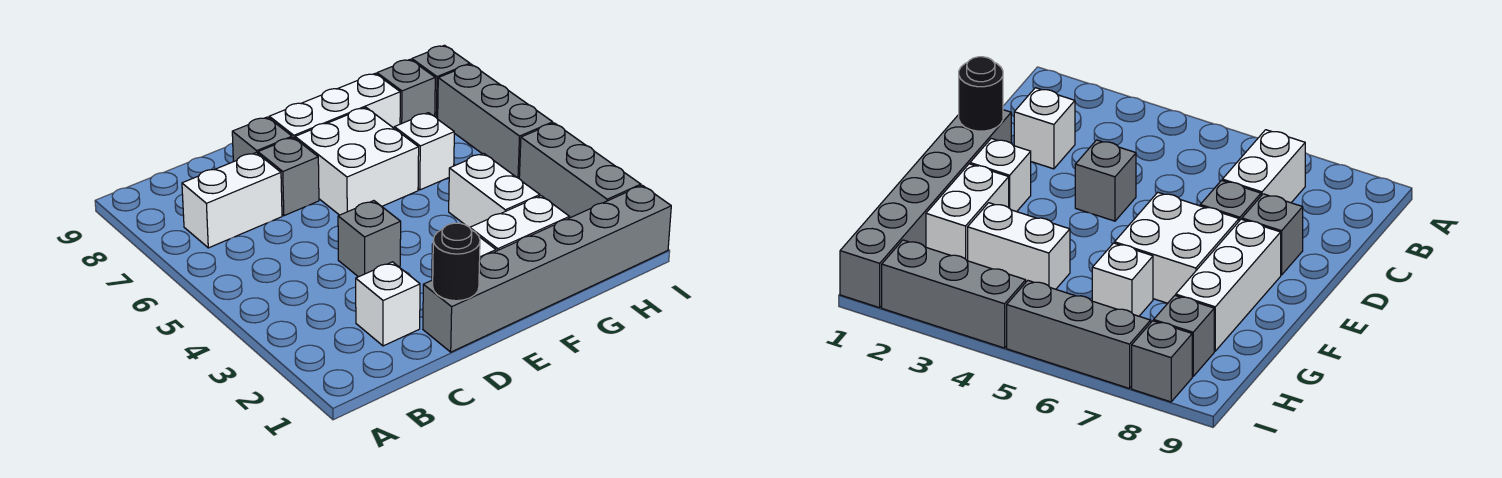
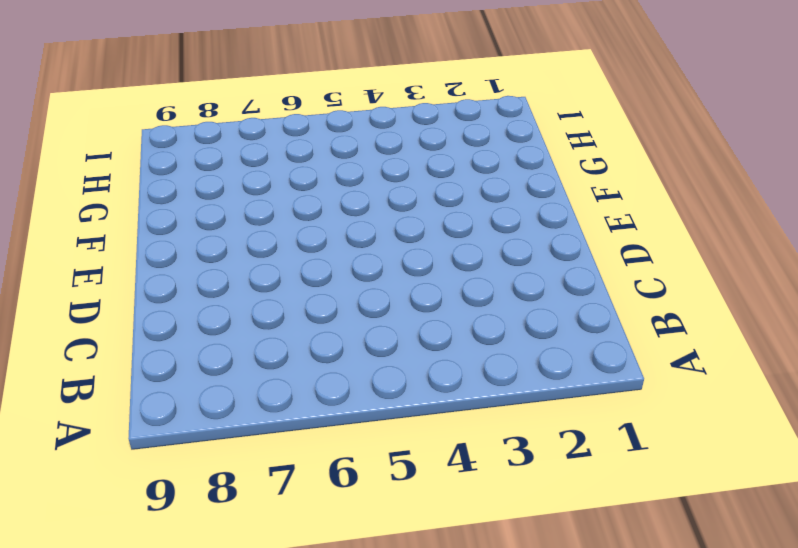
none -> white brick B7:C7 level 1
none -> white brick C2 level 1
none -> grey brick D1:I1 level 1

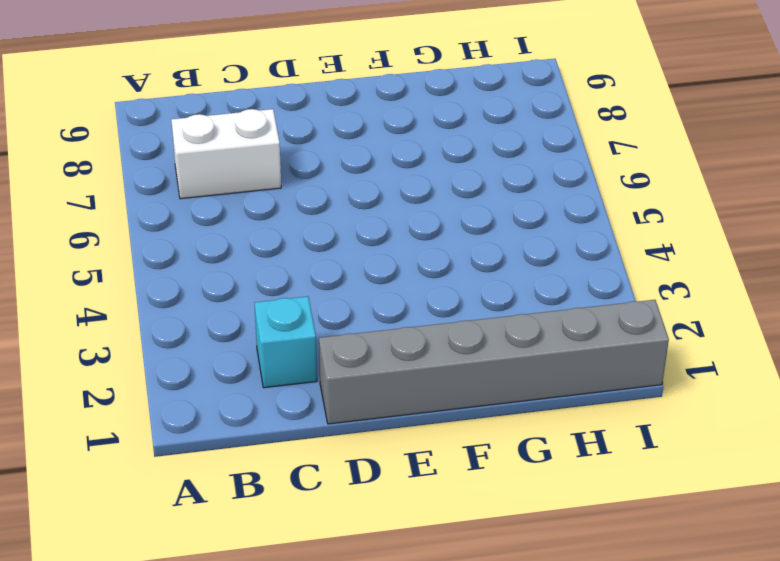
cyan brick C2 level 1 -> white brick C2 level 1
none -> grey brick D4 level 1
none -> grey brick D7 level 1
none -> grey brick D8 level 1

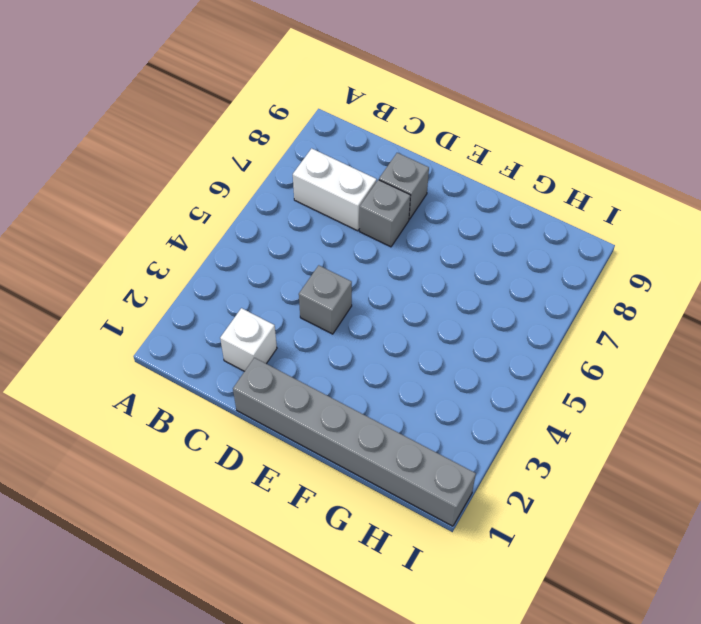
none -> white brick E2 level 1
none -> white brick E6:F7 level 1
none -> white brick E8:G8 level 1

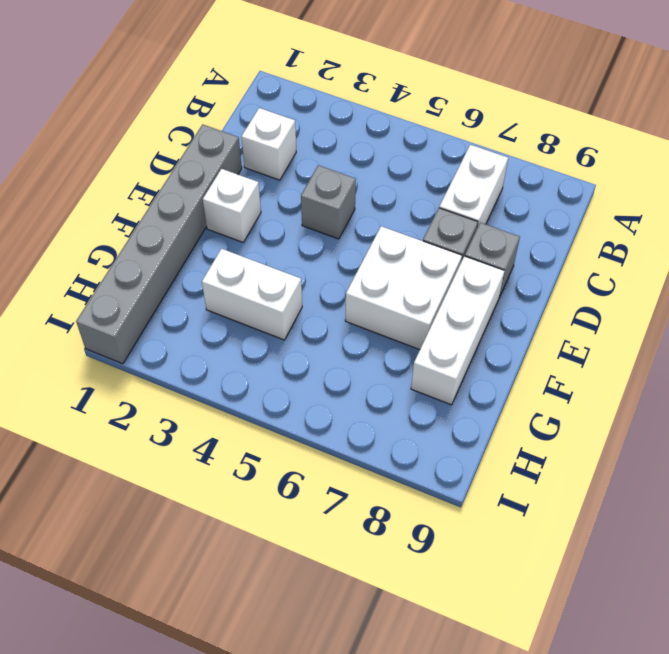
none -> white brick F2:G2 level 1
none -> white brick G6 level 1
none -> grey brick H8 level 1

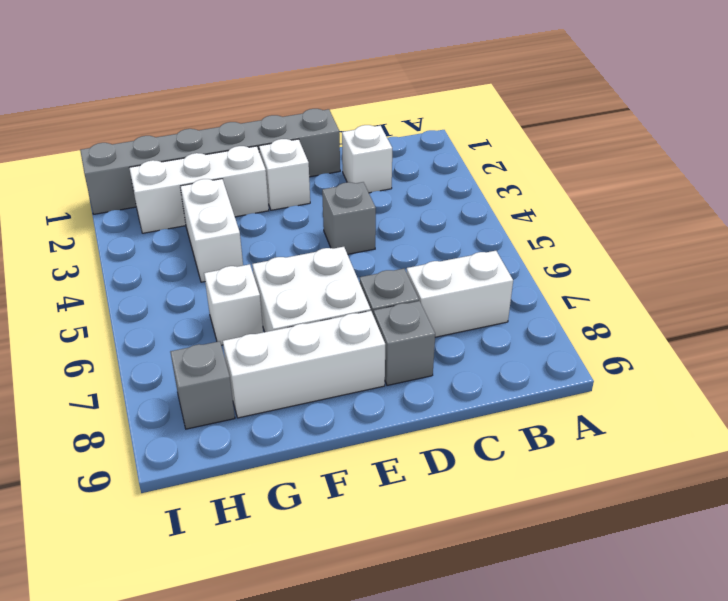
white brick F2:H2 level 1 -> white brick F2:G2 level 1
none -> grey brick I2:I4 level 1
none -> grey brick I5:I7 level 1
none -> grey brick I8 level 1

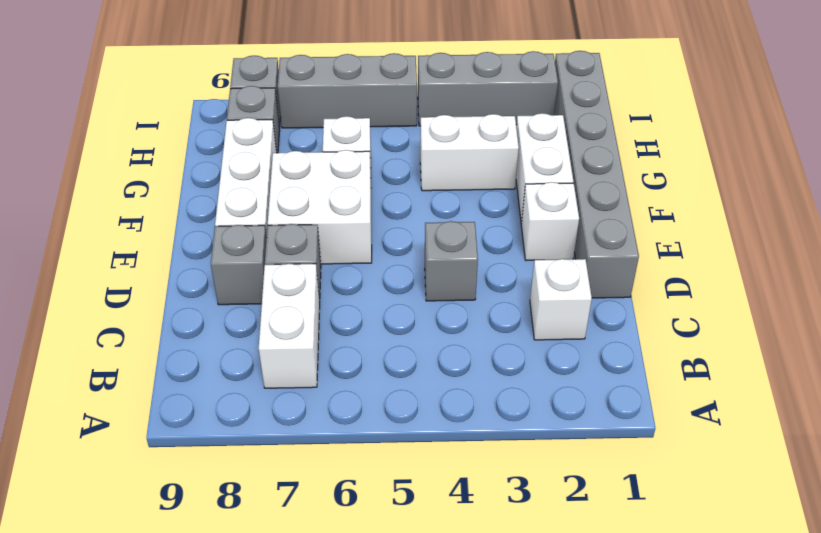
none -> black round brick D1 level 2

